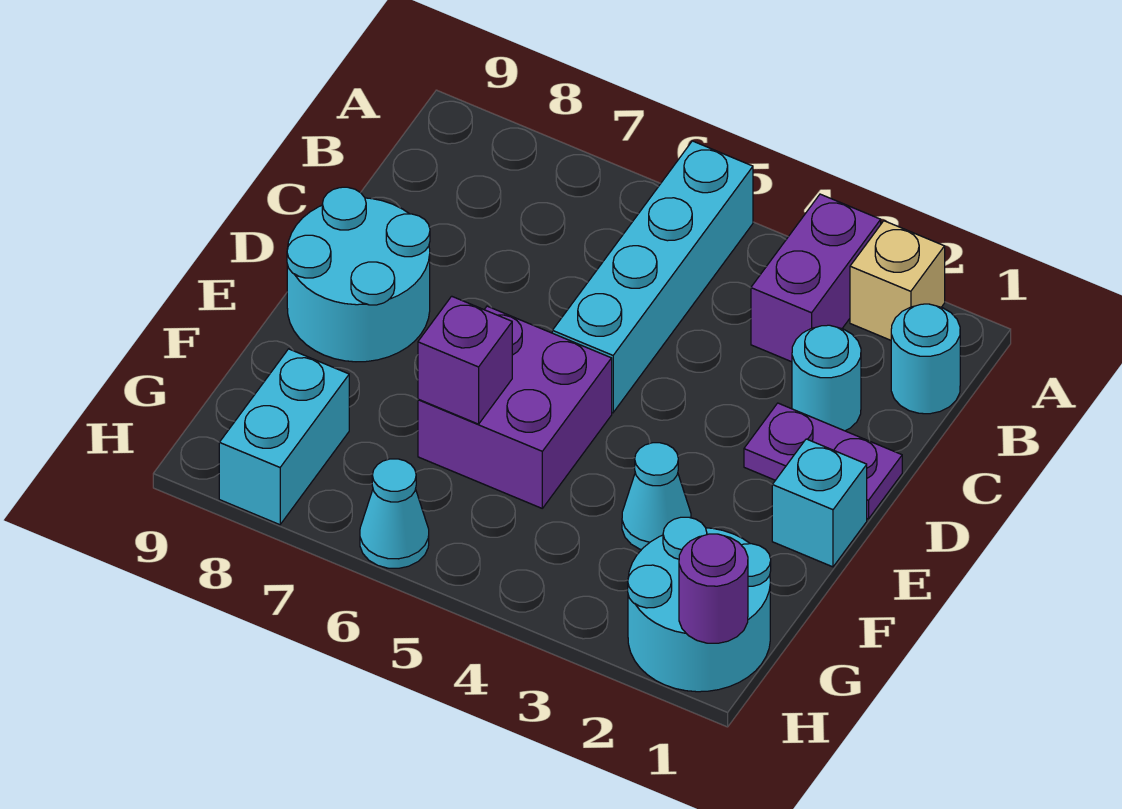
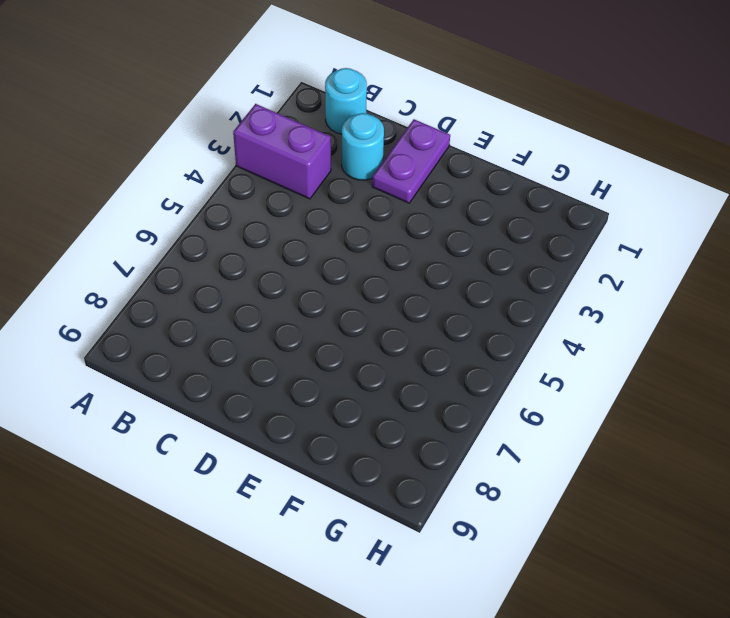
none -> tan brick A2 level 1
none -> cyan brick A5:D5 level 1
none -> cyan round brick D8:E9 level 1

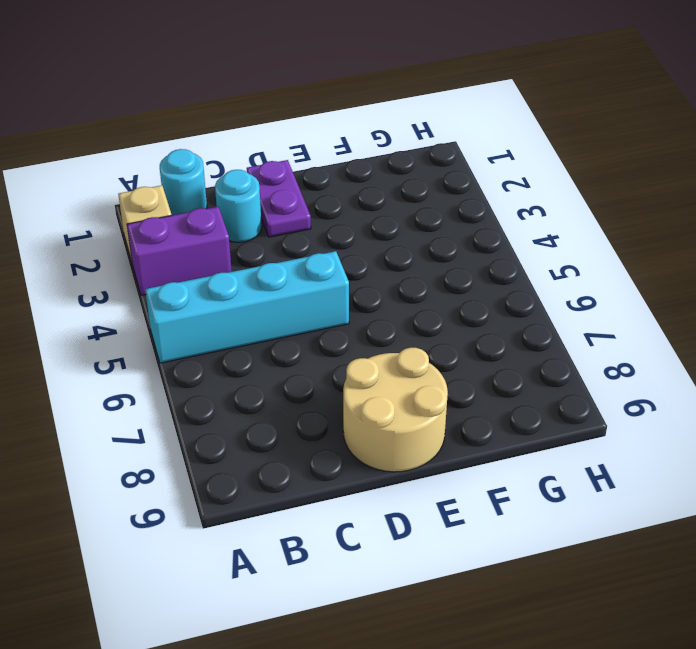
tan round brick D8:E9 level 1 -> cyan round brick D8:E9 level 1
none -> cyan brick E1 level 1
none -> purple brick E5:F6 level 1
none -> cyan cone F3 level 1

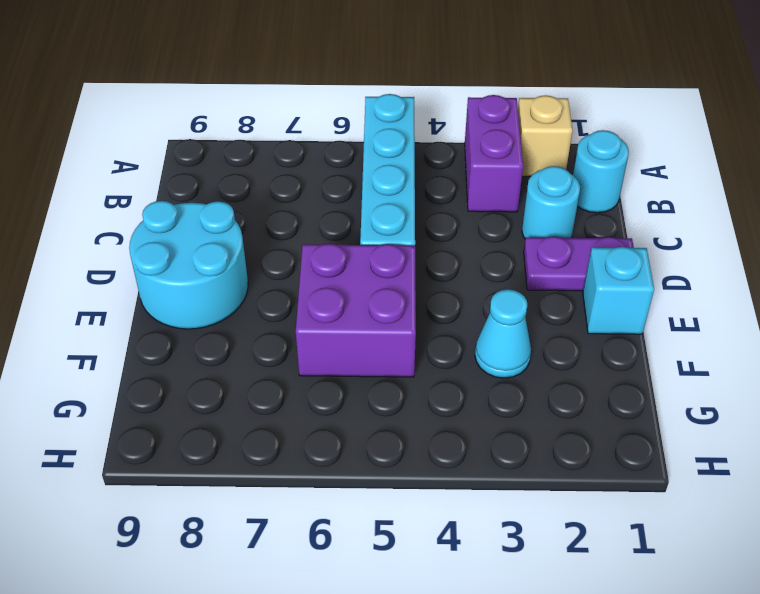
none -> cyan round brick G1:H2 level 1
none -> cyan brick G8:H8 level 1
none -> cyan cone H6 level 1

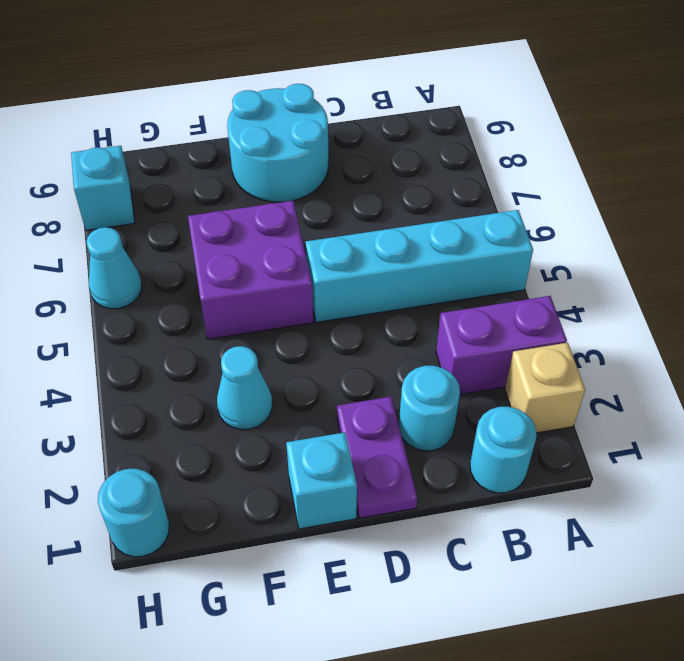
cyan round brick H1 level 1 -> cyan round brick G1:H2 level 1
cyan brick H8 level 1 -> cyan brick G8:H8 level 1
none -> purple brick F6 level 2
none -> purple round brick H1 level 2

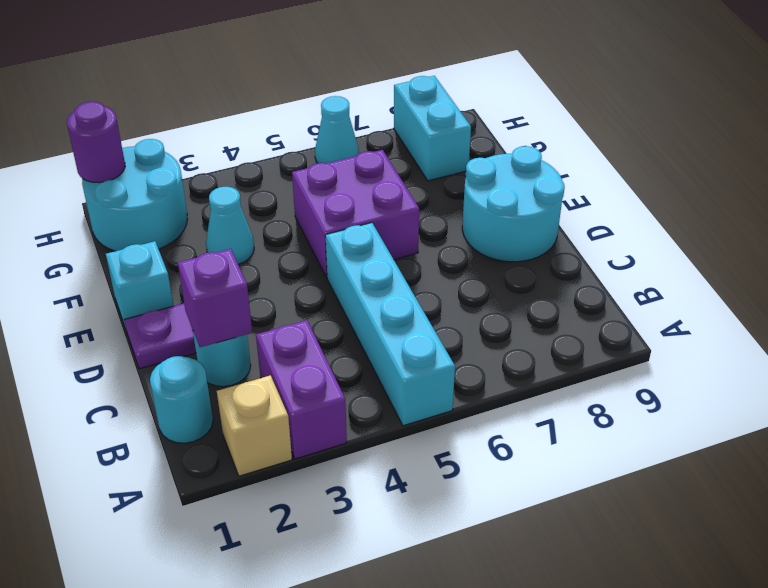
purple brick C2 level 2 -> purple brick F6 level 2

